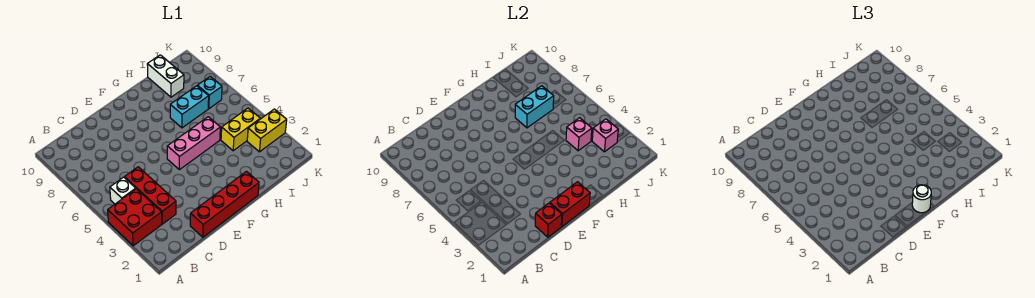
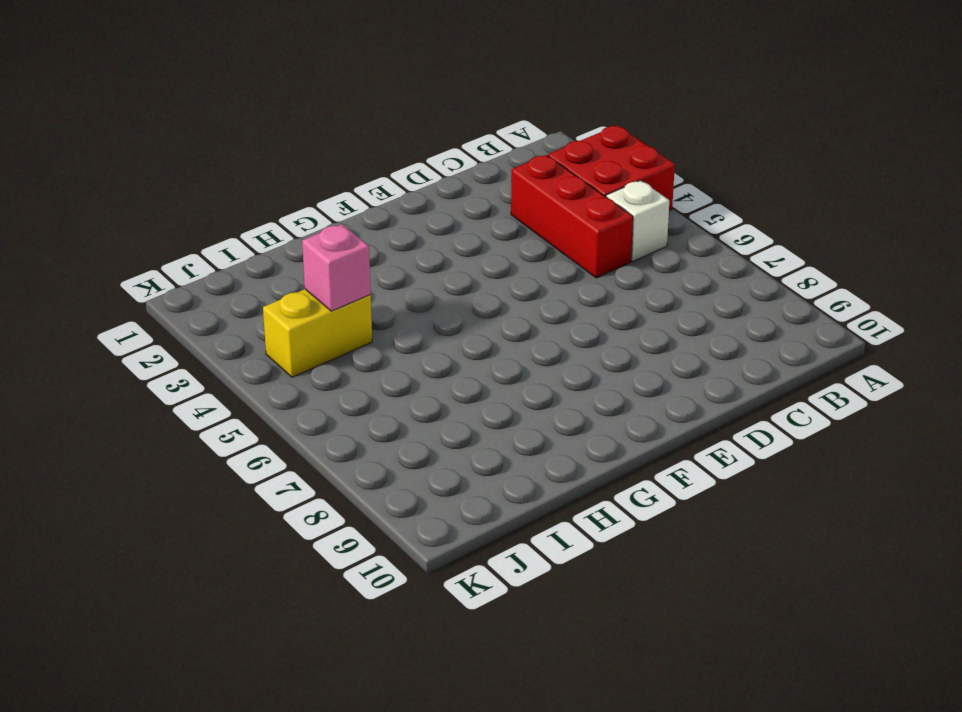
none -> red brick D1:G1 level 1
none -> pink brick F5:H5 level 1
none -> cyan brick H7:I7 level 1

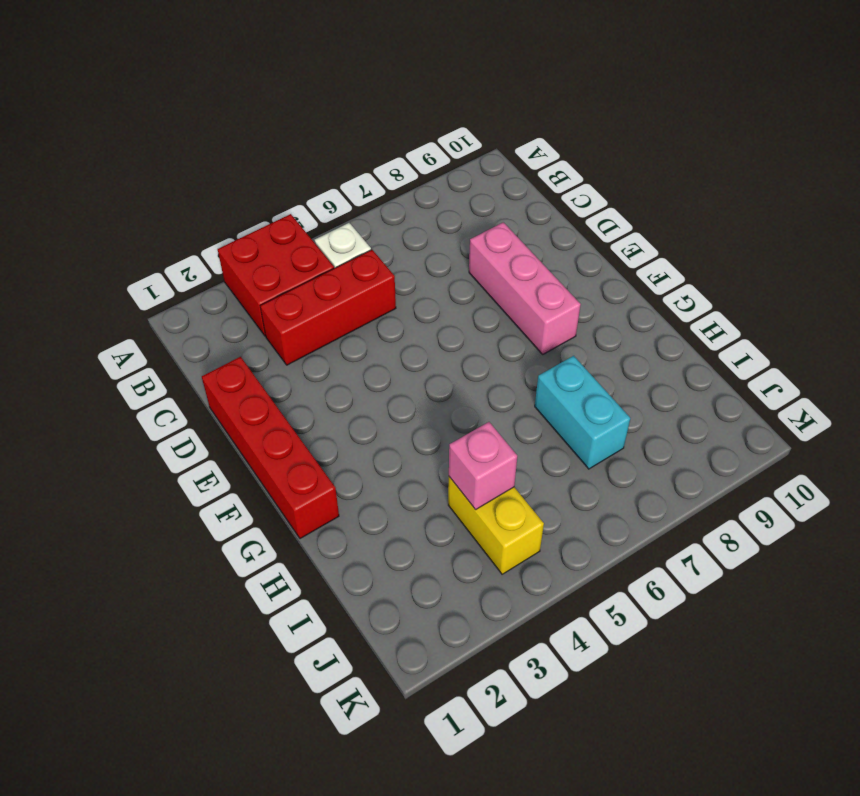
pink brick D8:F8 level 1 -> pink brick F5:H5 level 1
none -> white brick I9:I10 level 1
none -> yellow brick J3:K3 level 1
none -> cyan brick J7 level 1

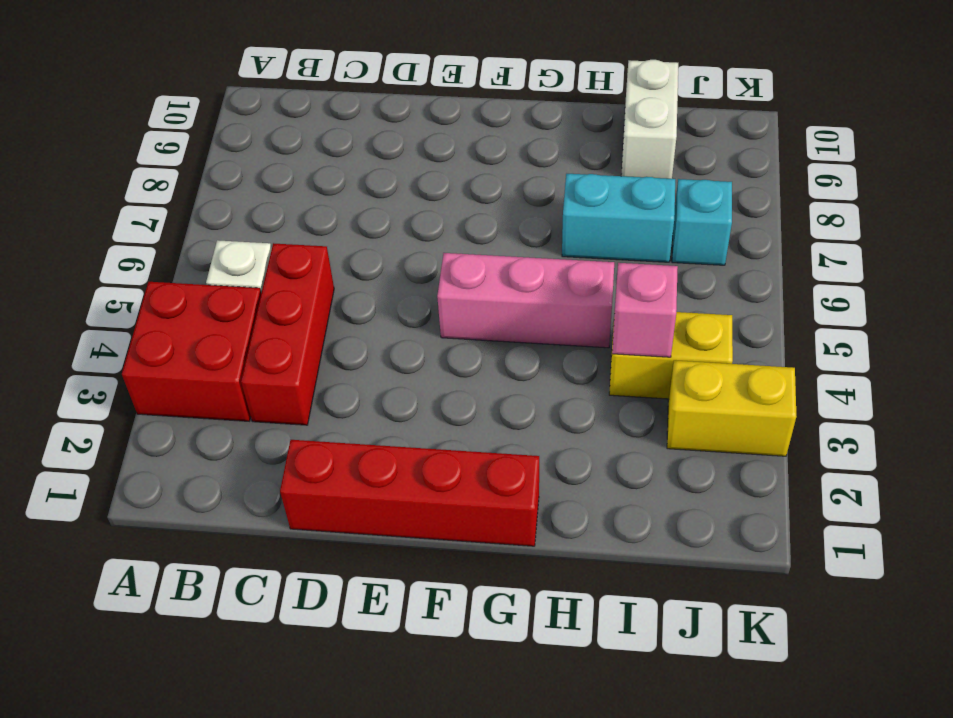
none -> red brick D1 level 2
none -> red brick E1:F1 level 2
none -> cyan brick H7:I7 level 2

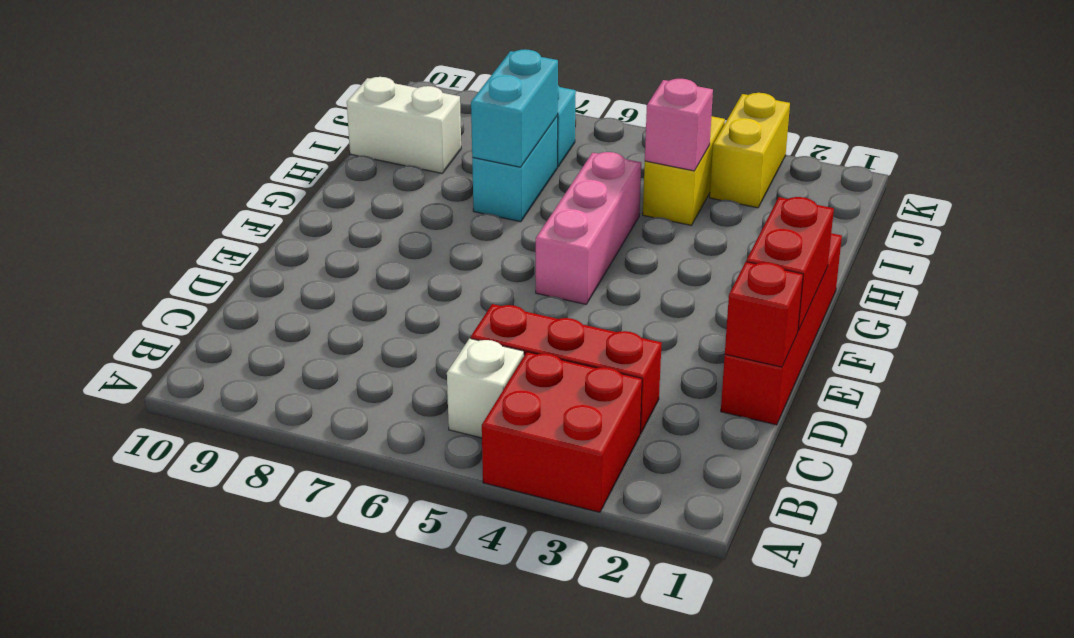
none -> pink brick J3 level 2
none -> white round brick F1 level 3

